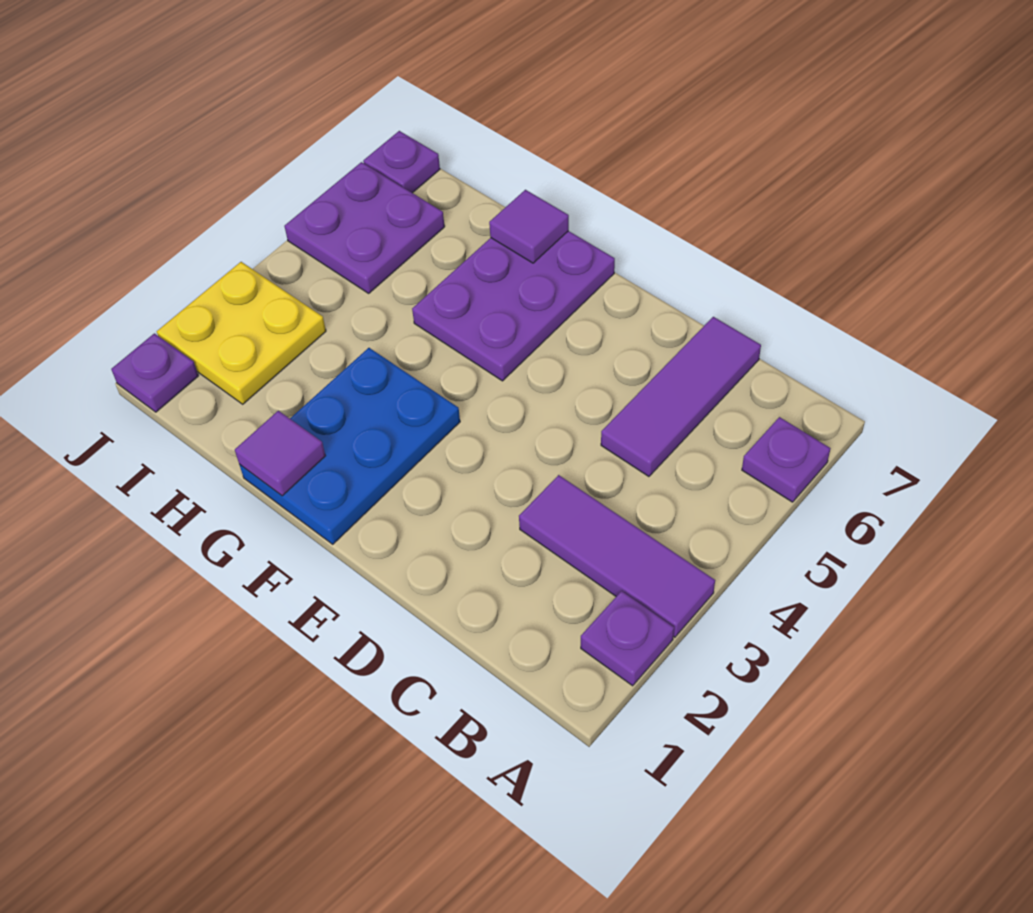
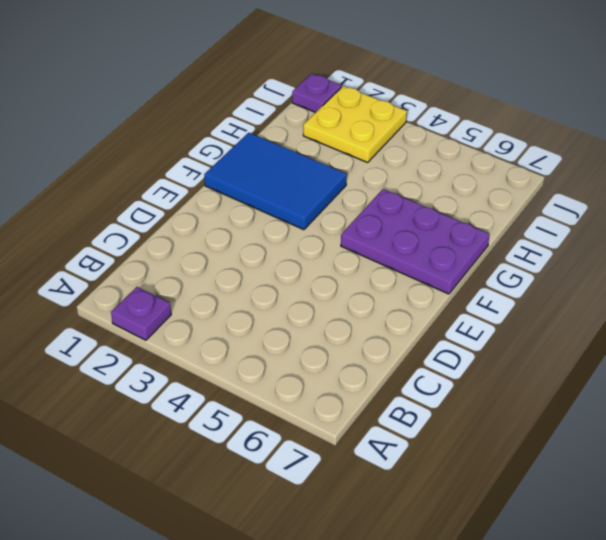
blue tile F1:G3 level 1 -> blue plate F1:G3 level 1
none -> purple tile A3:C3 level 1
none -> purple plate A6 level 1
none -> purple tile C5:C7 level 1

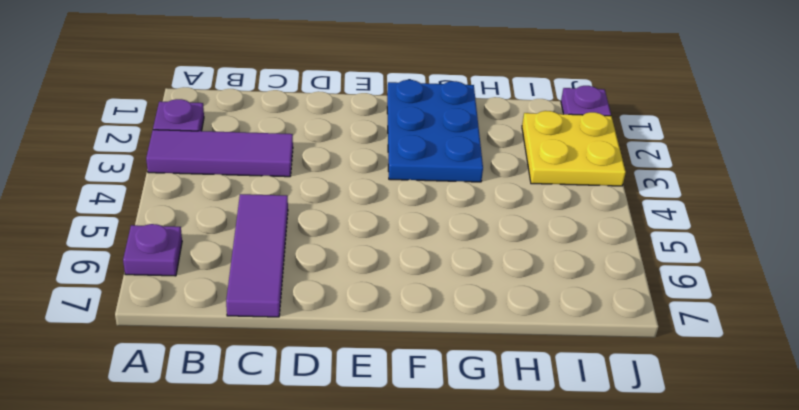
none -> purple plate F5:G7 level 1
none -> purple plate I5:J6 level 1
none -> purple plate J7 level 1

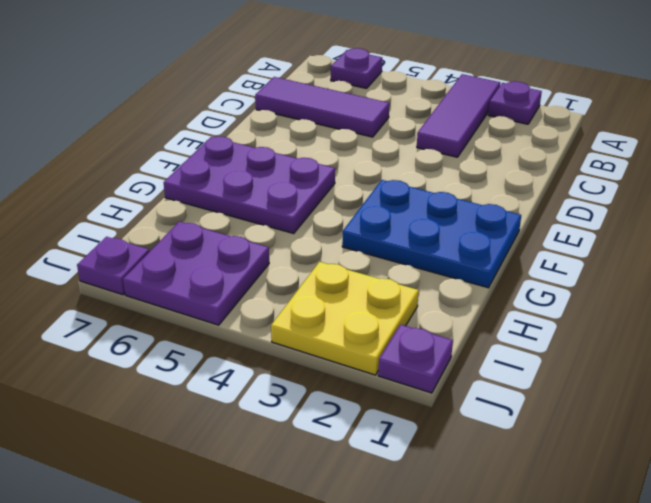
none -> purple tile G1 level 2
none -> purple tile G7 level 2

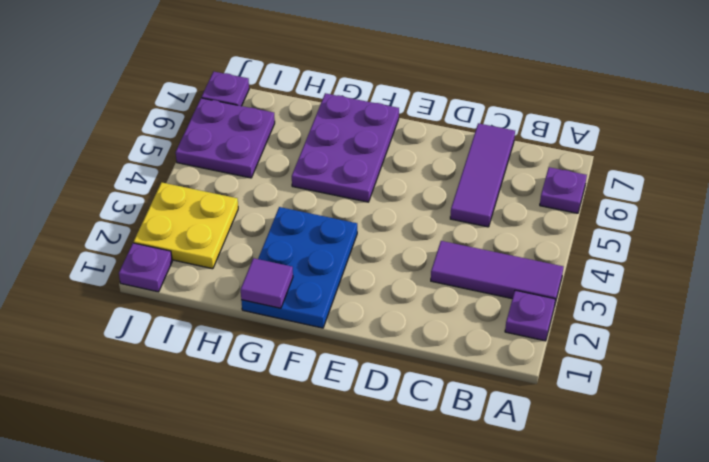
none -> purple tile G7 level 2

